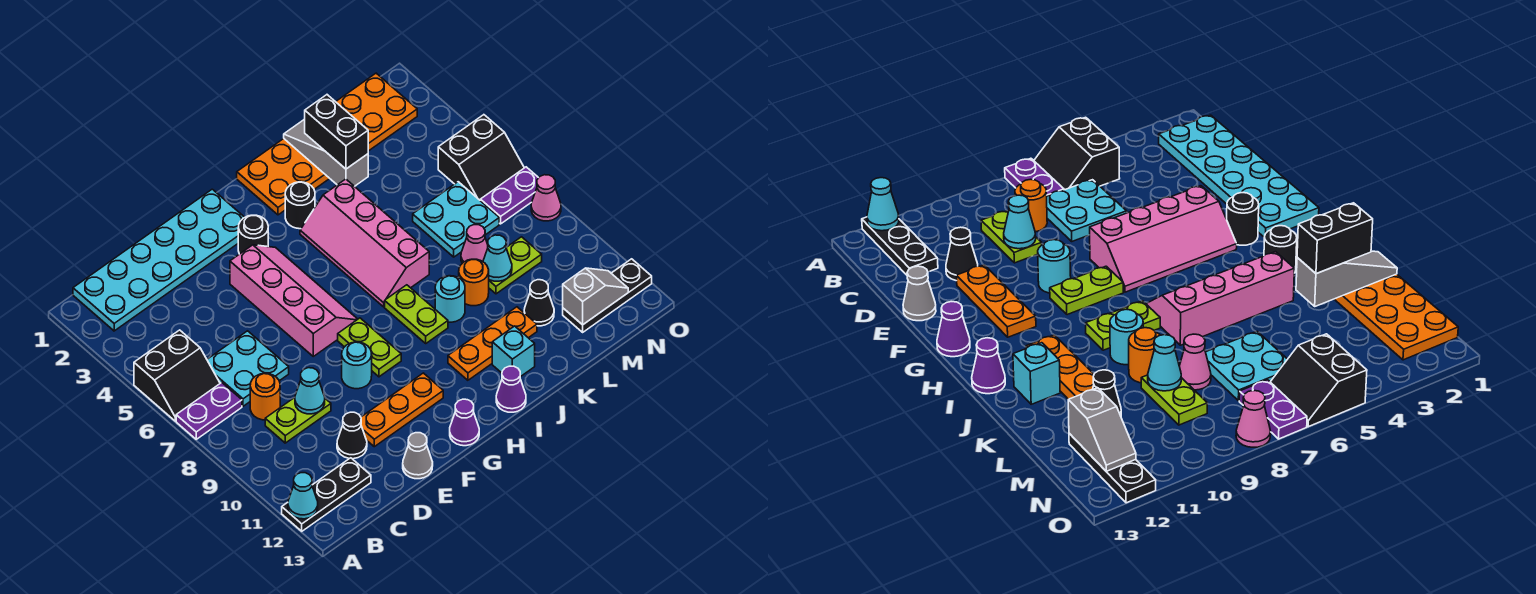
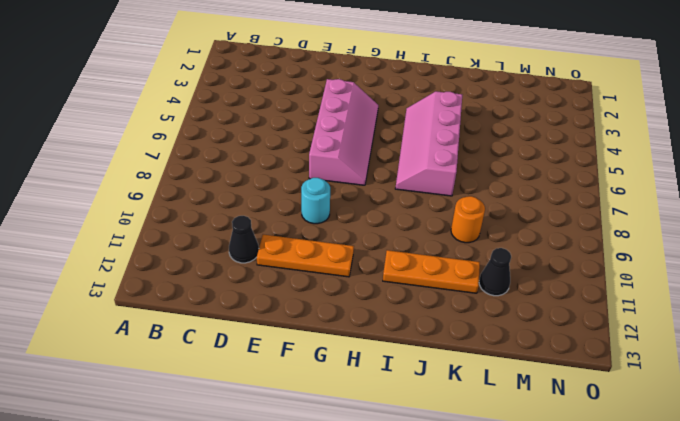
none -> black slope A5:B6 level 1 top 5
none -> purple plate A7:B7 level 1
none -> black plate A12:C12 level 1
none -> cyan plate B1:G2 level 1

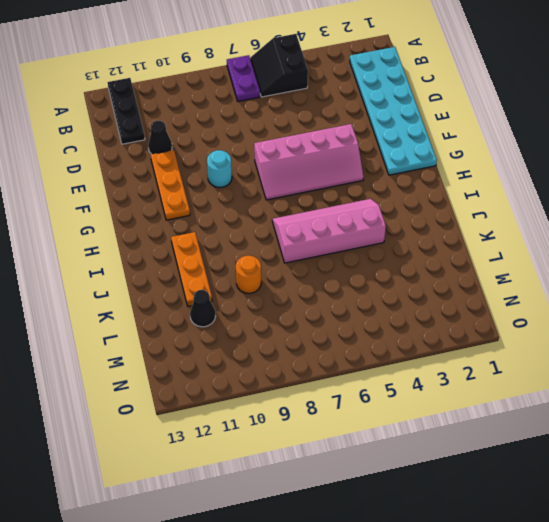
none -> cyan plate C6:D7 level 1
none -> orange round brick C8 level 1
none -> lime plate C9:D9 level 1
none -> grey cone E13 level 1

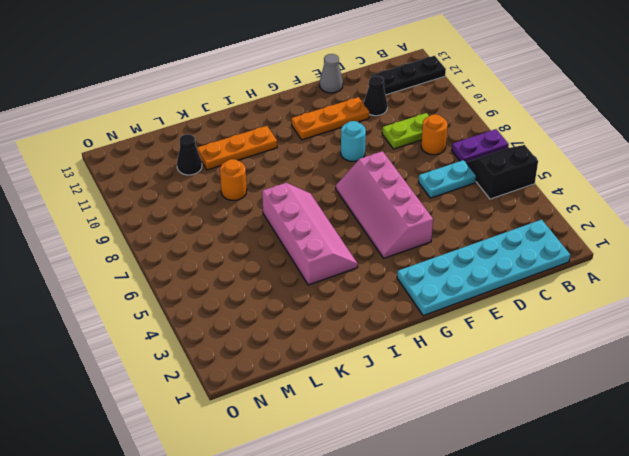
cyan plate C6:D6 level 1 -> cyan plate C6:D7 level 1
none -> black round brick G3 level 1
none -> lime plate G8:G9 level 1
none -> purple cone G13 level 1
none -> orange plate I1:N2 level 1

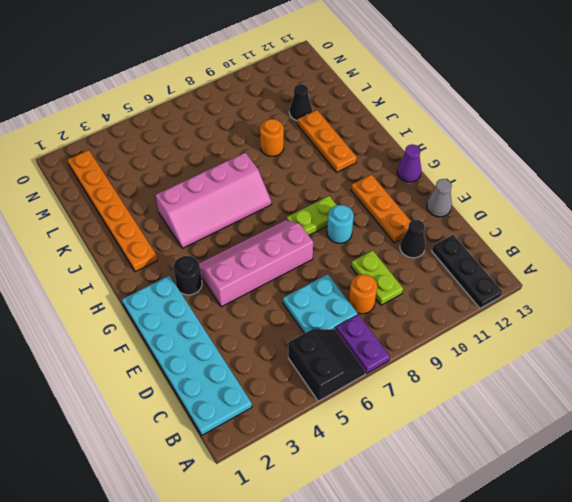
orange plate I2:N2 level 1 -> orange plate I1:N2 level 1
none -> black round brick I3 level 1
none -> lime plate I8:I9 level 1
none -> purple cone I13 level 1
none -> cyan round brick J9 level 1

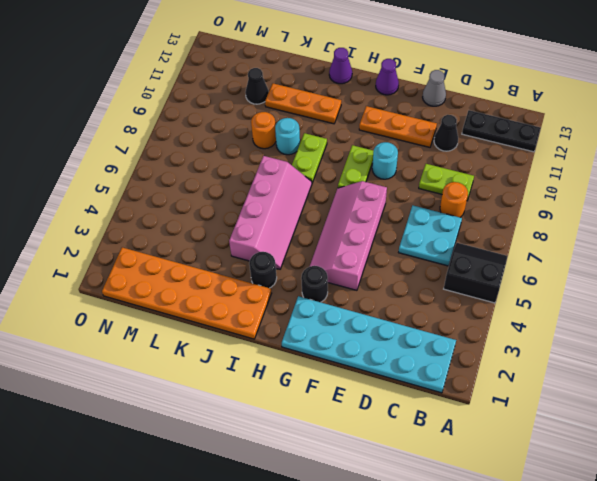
none -> purple plate A7:B7 level 1
none -> cyan brick J12 level 1
none -> cyan plate L6:M7 level 1
none -> pink cone L8 level 1

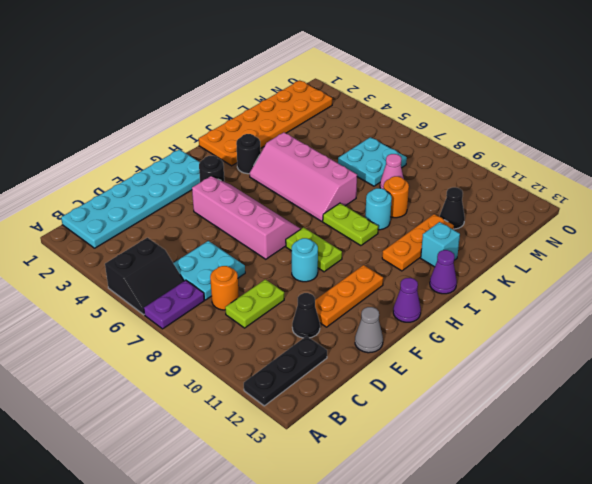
none -> lime plate L9:M9 level 1
none -> black plate M12:O12 level 1
none -> black slope N5:O6 level 1 top 5
none -> purple plate N7:O7 level 1

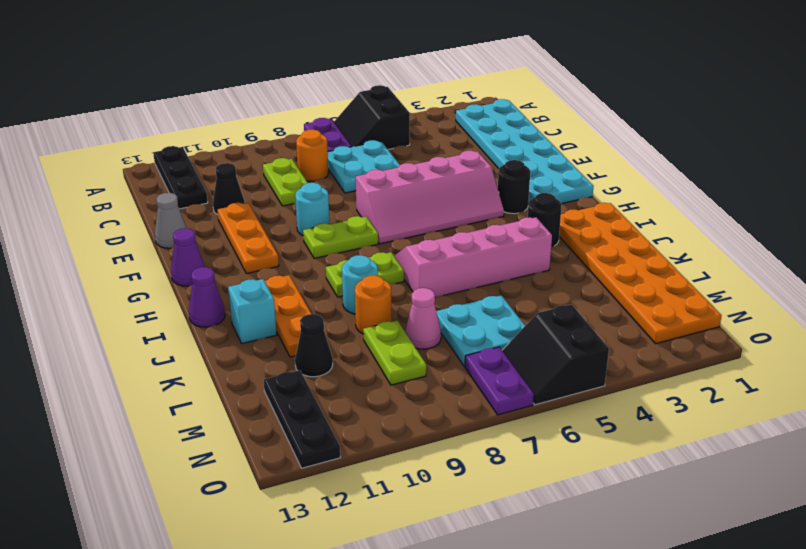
none -> pink cone O8 level 1
none -> cyan cone A12 level 2
none -> cyan cone D9 level 2
none -> grey slope K1:K3 level 2 top 3

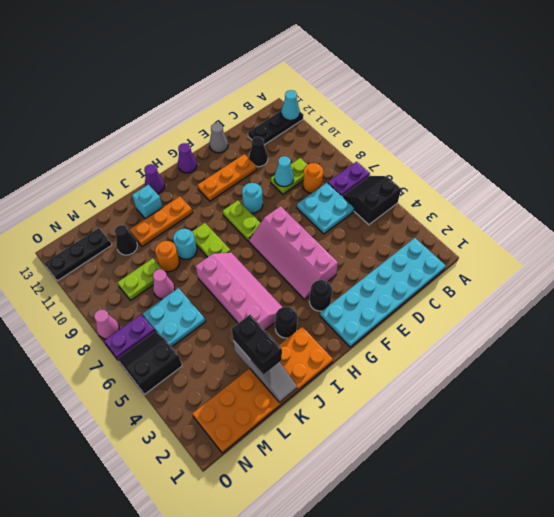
none -> cyan cone L9 level 2
none -> grey slope M12:N12 level 2 top M

